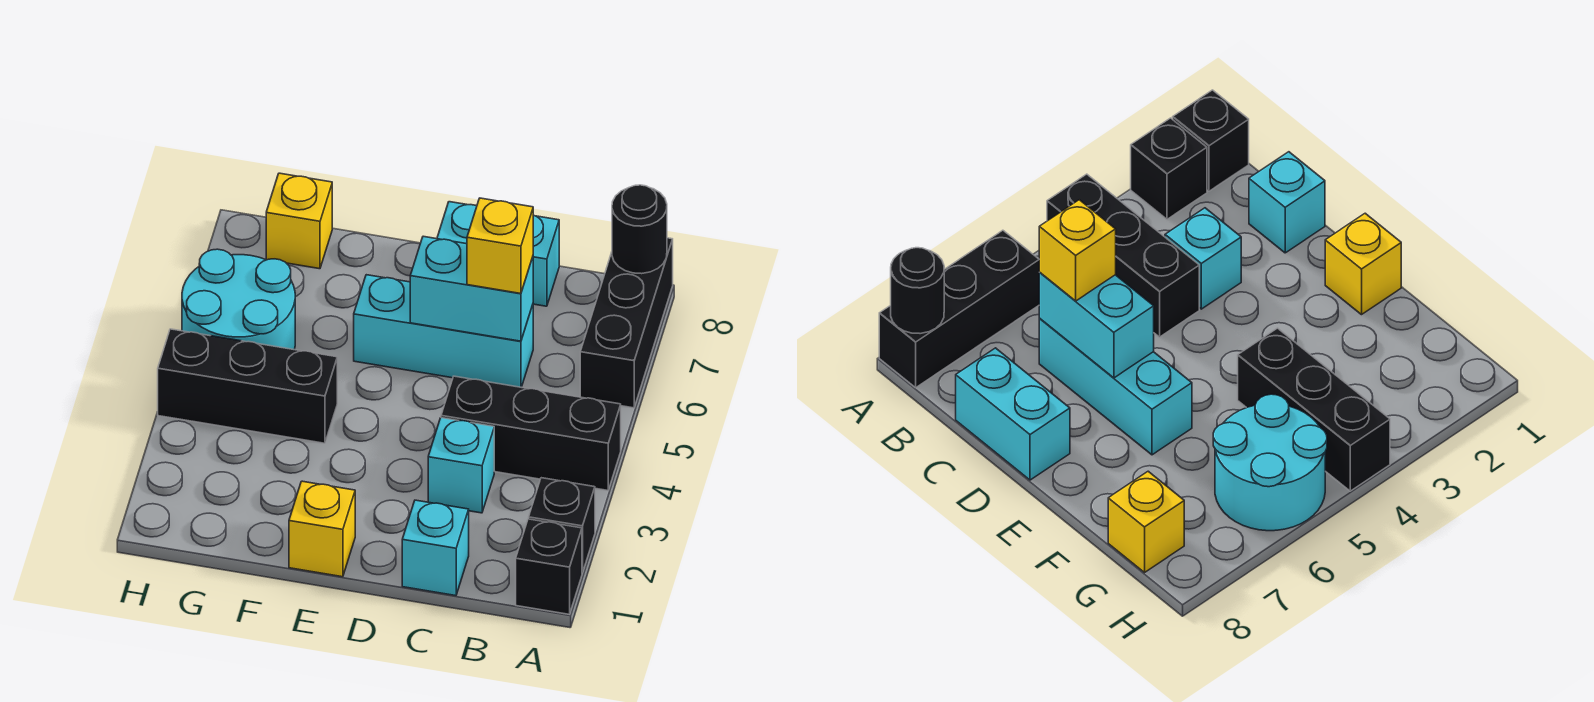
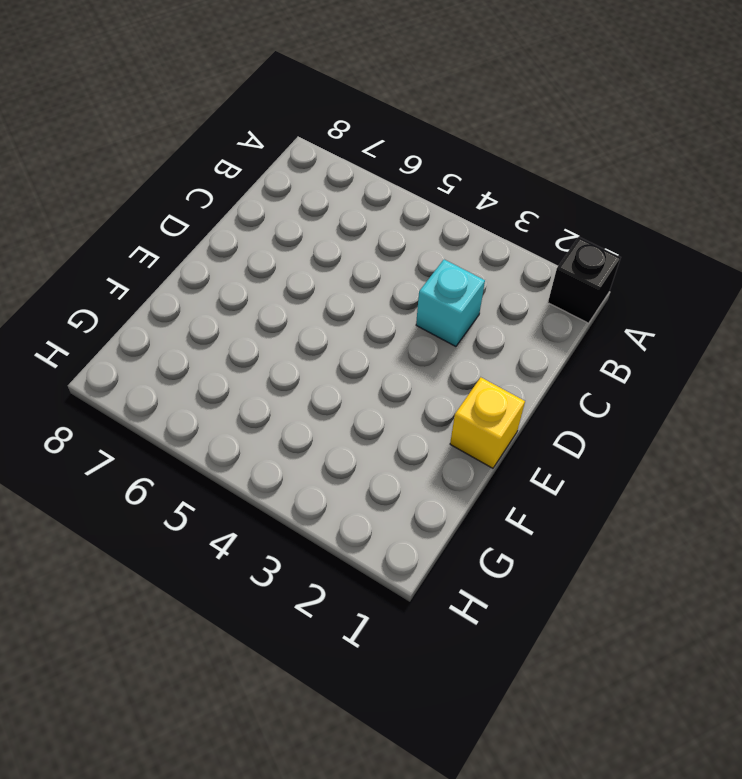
none -> black brick A2 level 1
none -> black brick A4:C4 level 1
none -> black brick A6:A8 level 1

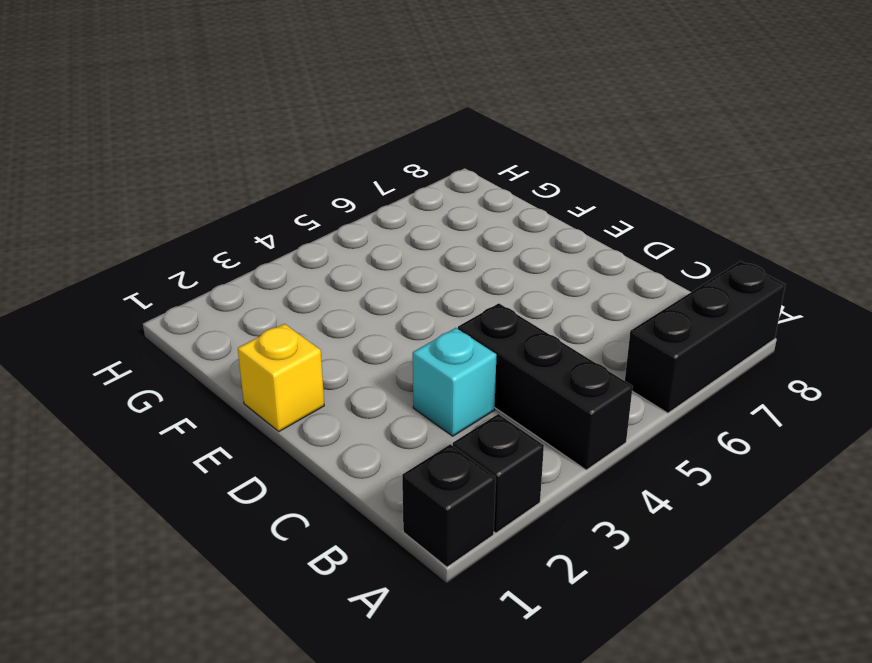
none -> cyan brick C1 level 1
none -> cyan brick C6:E6 level 1
none -> cyan brick C8:D8 level 1

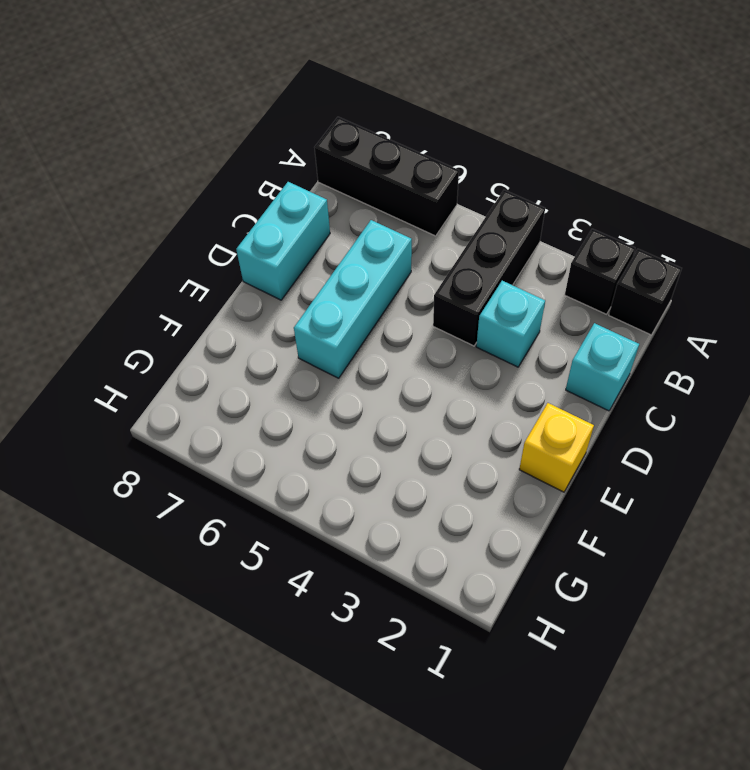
none -> black brick F4:H4 level 1
none -> cyan round brick G5:H6 level 1
none -> yellow brick G8 level 1

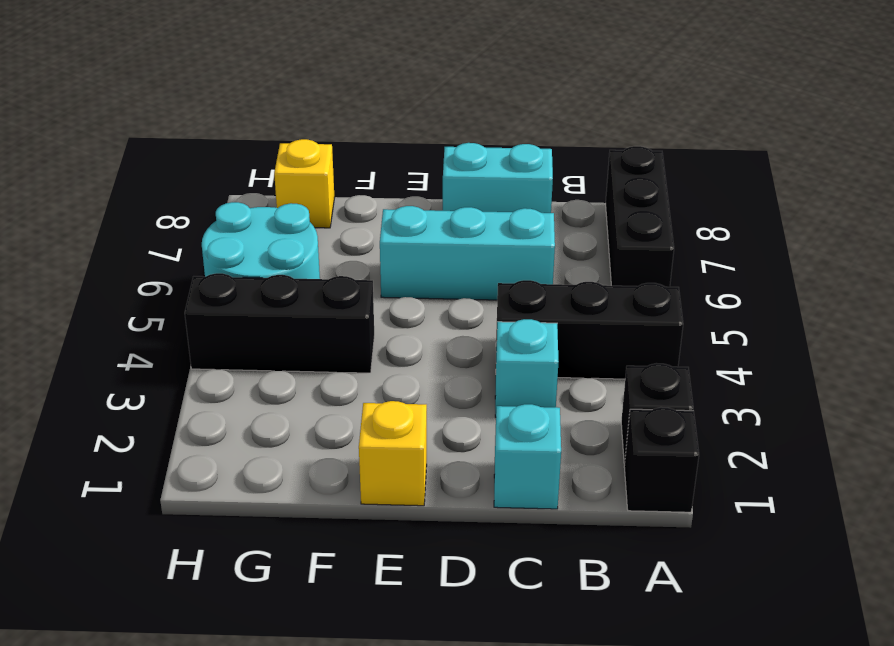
none -> black round brick A8 level 2
none -> cyan brick C6:D6 level 2
none -> yellow brick C6 level 3

